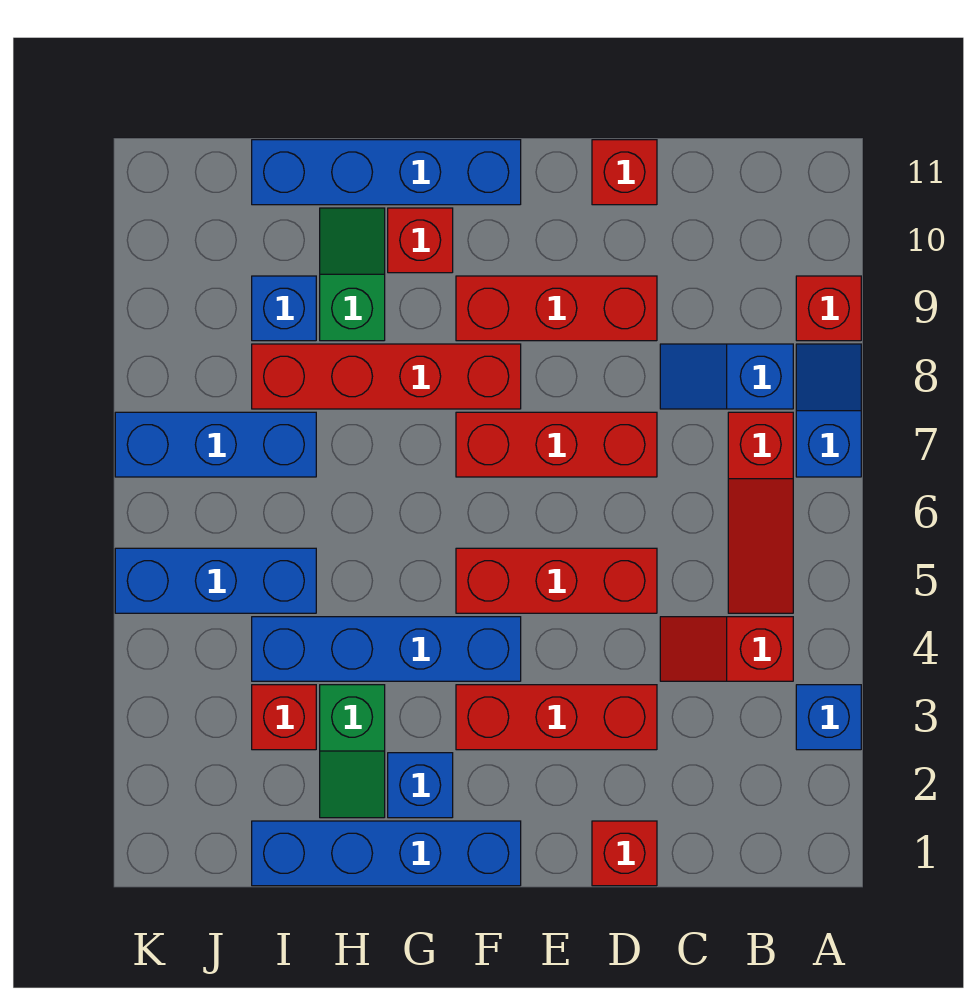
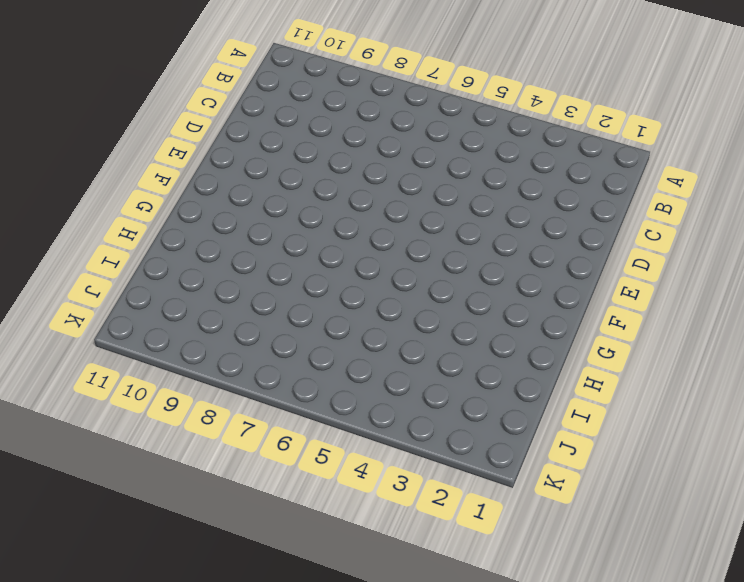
none -> blue brick A3 level 1
none -> blue slope A7:A8 level 1 top 7
none -> red brick A9 level 1

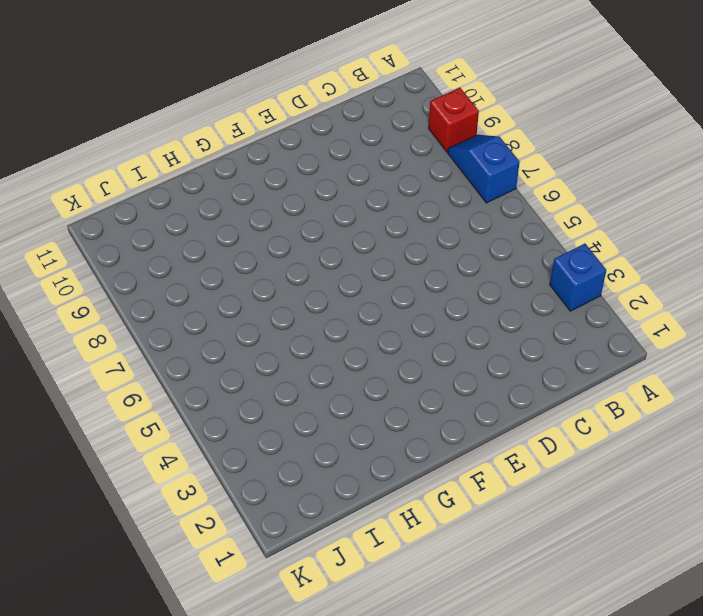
none -> red slope B4:C4 level 1 top B
none -> red slope B5:B7 level 1 top 7
none -> blue slope B8:C8 level 1 top B

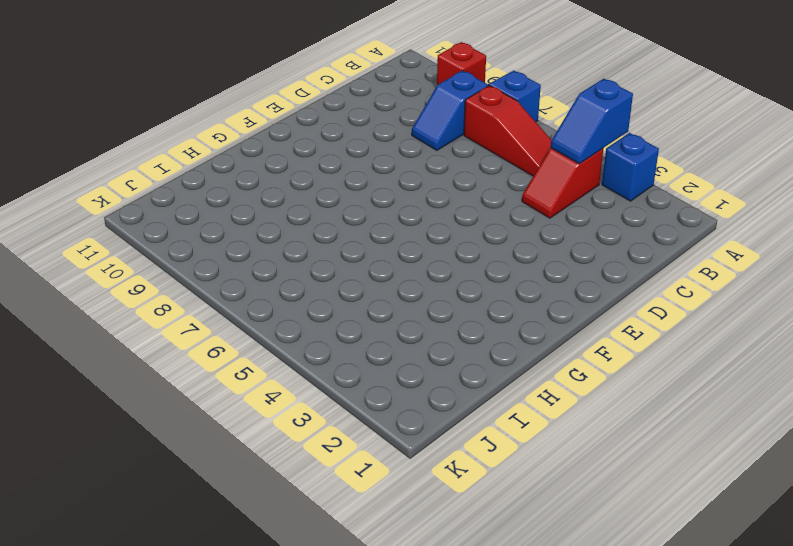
blue slope A4:B4 level 2 top A -> none
none -> red brick D1 level 1
none -> red brick D3:F3 level 1
none -> red brick D5:F5 level 1

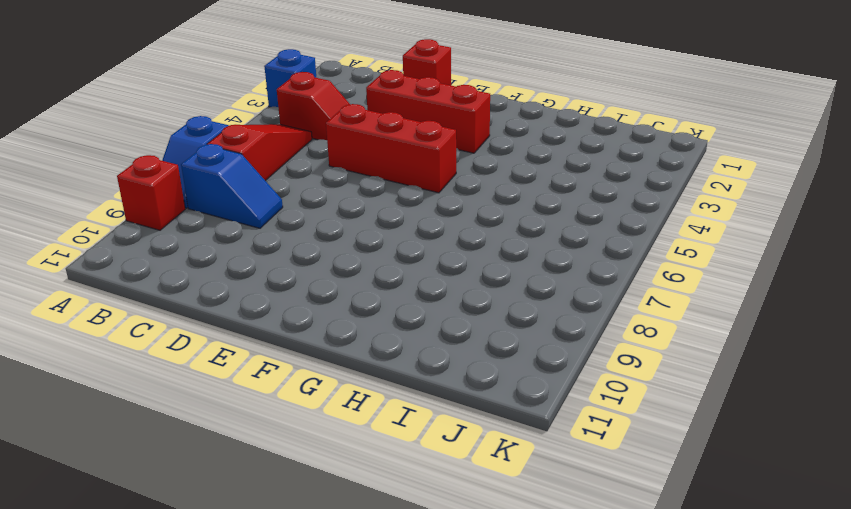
none -> red brick D7:F7 level 1
none -> red brick D9:F9 level 1
none -> red brick D11 level 1

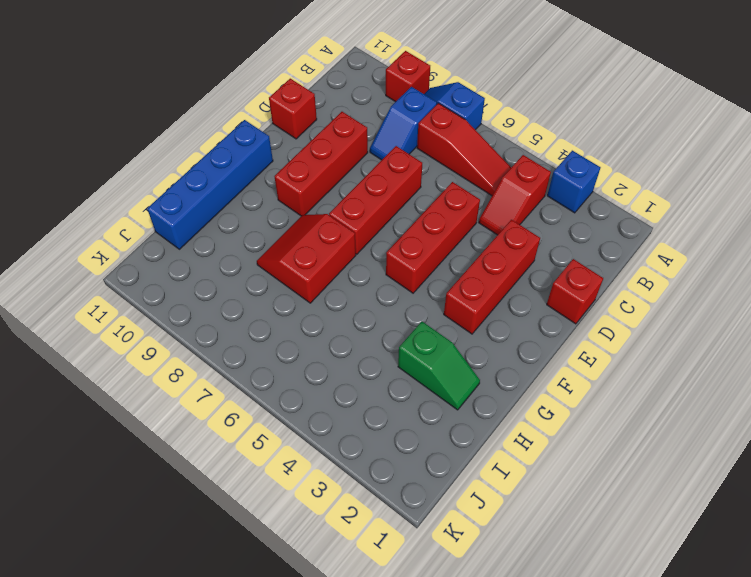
red slope G7:H8 level 1 top 7 -> red brick F8:I8 level 1
none -> blue brick F1:I1 level 1
none -> blue brick F4:I4 level 1
none -> blue brick G2 level 1

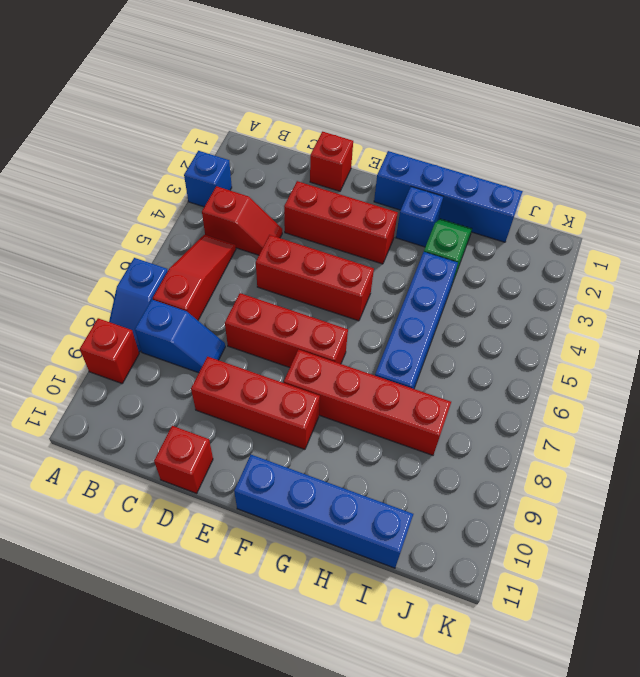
blue brick H4:H7 level 1 -> blue brick F4:I4 level 1
none -> red brick G10 level 1
none -> green slope H9:H10 level 1 top 9
none -> red brick I3 level 1

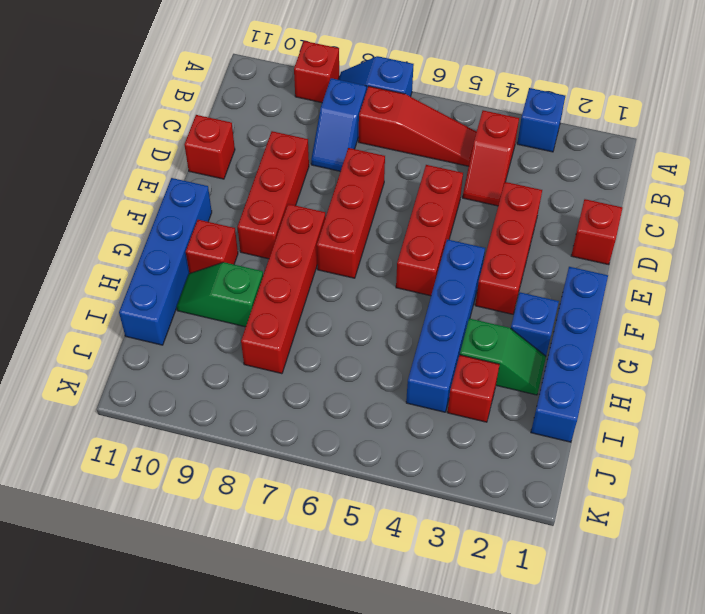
none -> blue brick I5:K5 level 1
none -> blue brick I7:K7 level 1
none -> blue brick I9 level 1

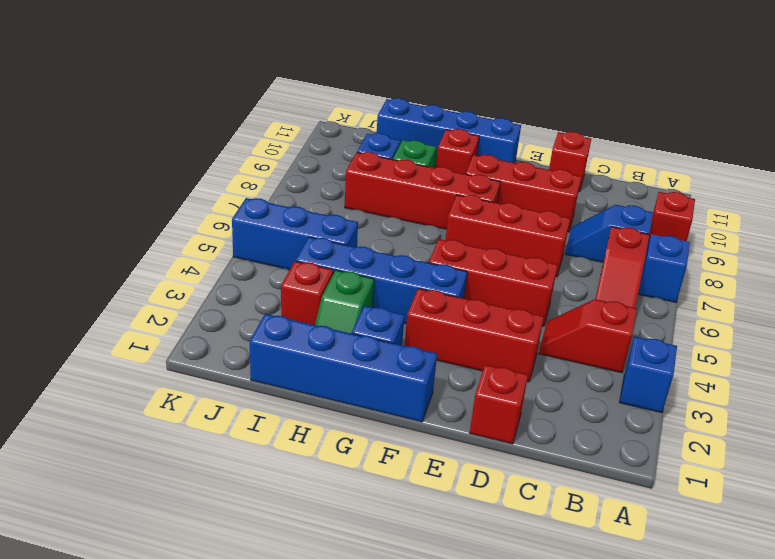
none -> blue brick I7:K7 level 1

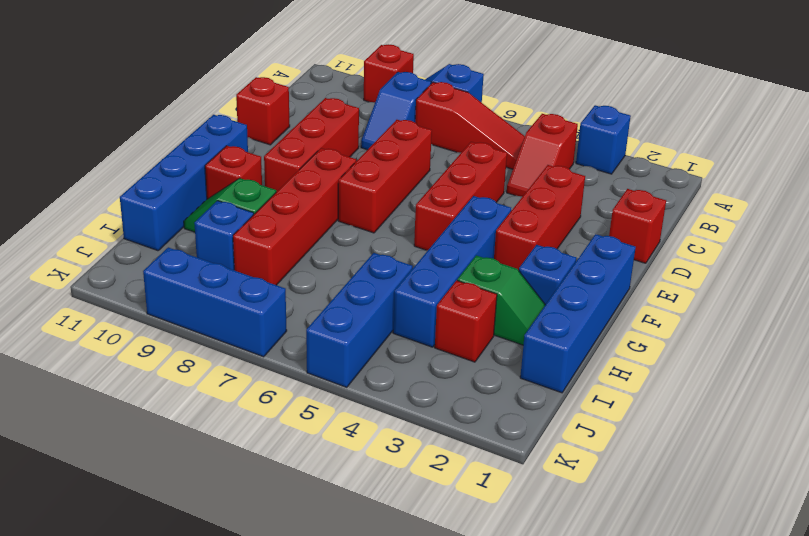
blue brick K7:K9 level 1 -> blue brick I7:K7 level 1

